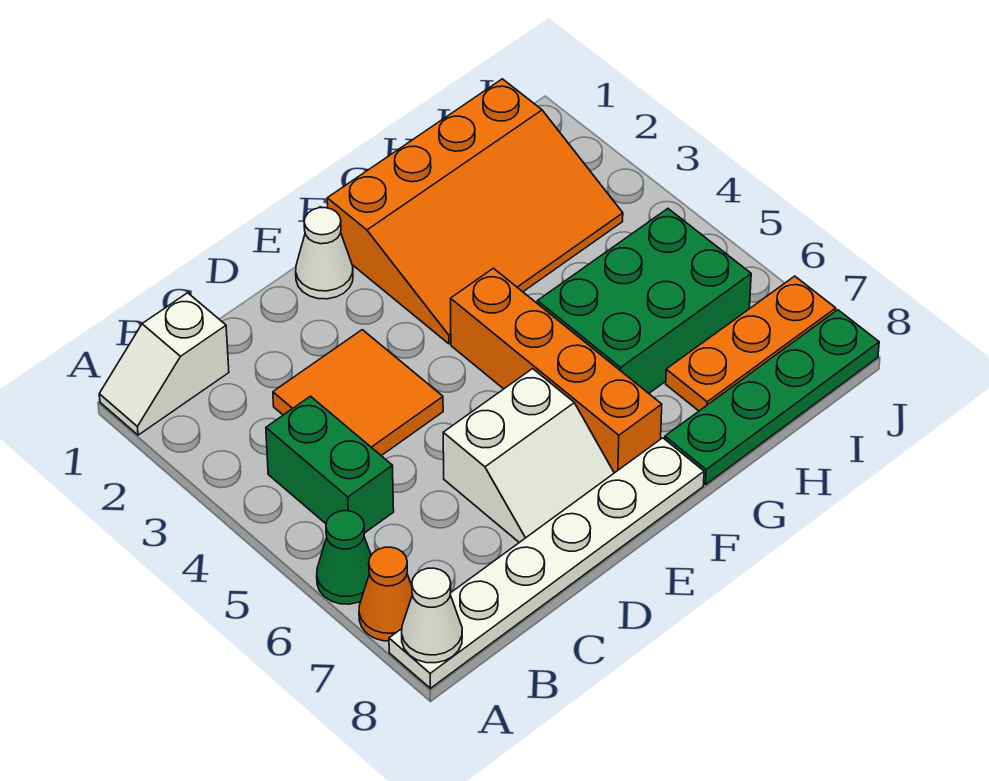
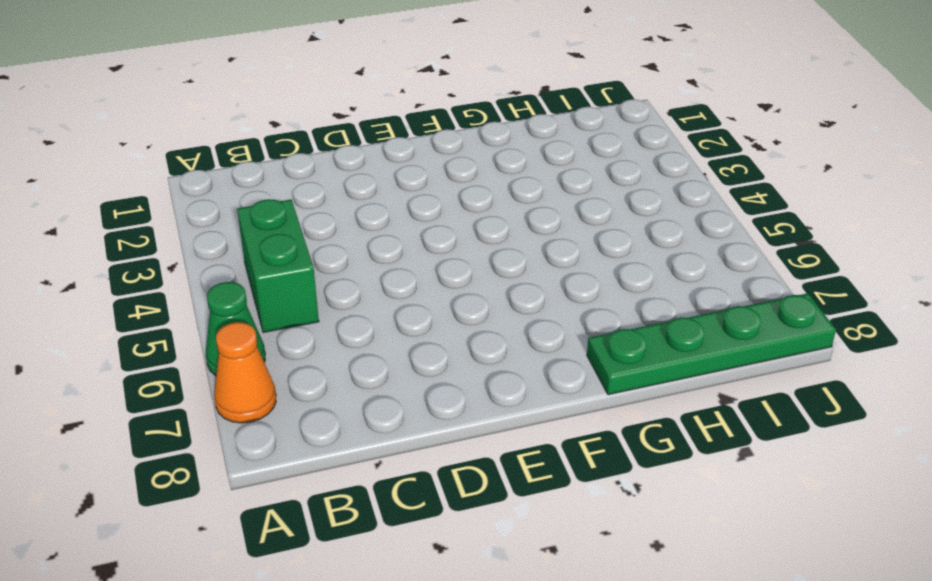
none -> white slope A1:B1 level 1 top B
none -> white plate A8:F8 level 1
none -> orange tile C3:D4 level 1

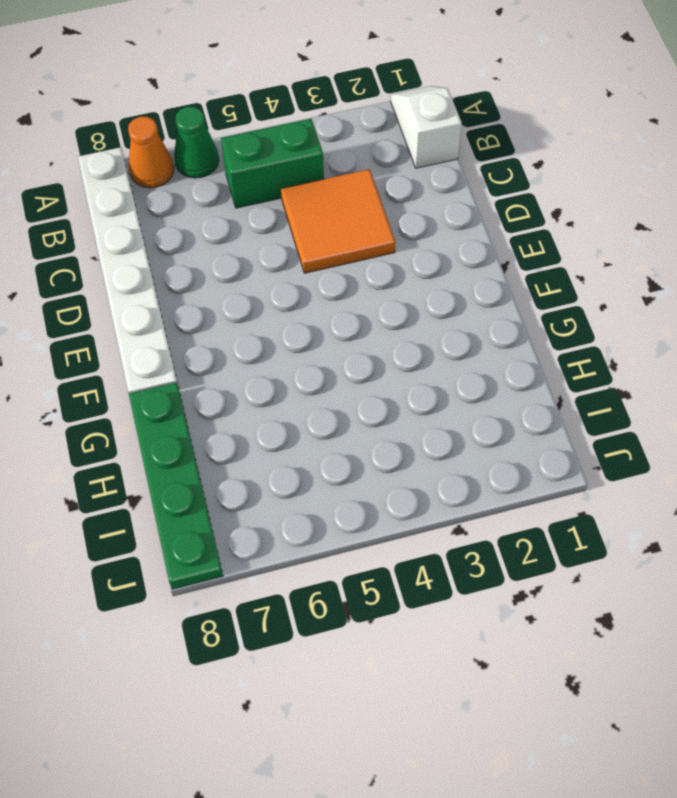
none -> white slope D6:E7 level 1 top 6
none -> white cone E1 level 1
none -> orange slope F1:I3 level 1 top 1

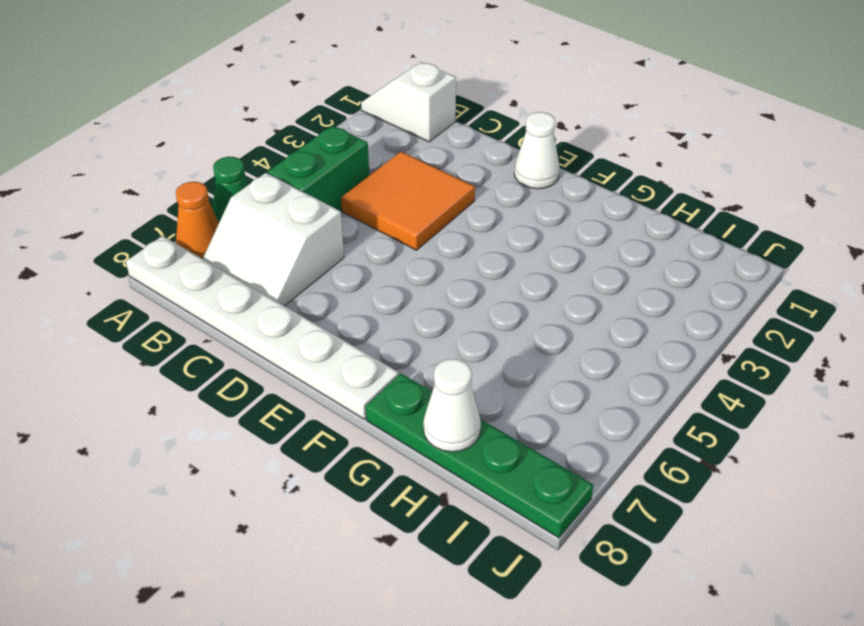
white slope B6:C7 level 1 top 6 -> white slope D6:E7 level 1 top 6
white cone H8 level 2 -> white cone A8 level 2
none -> orange slope F1:I3 level 1 top 1
none -> orange brick F4:F7 level 1
none -> green brick G5:I6 level 1

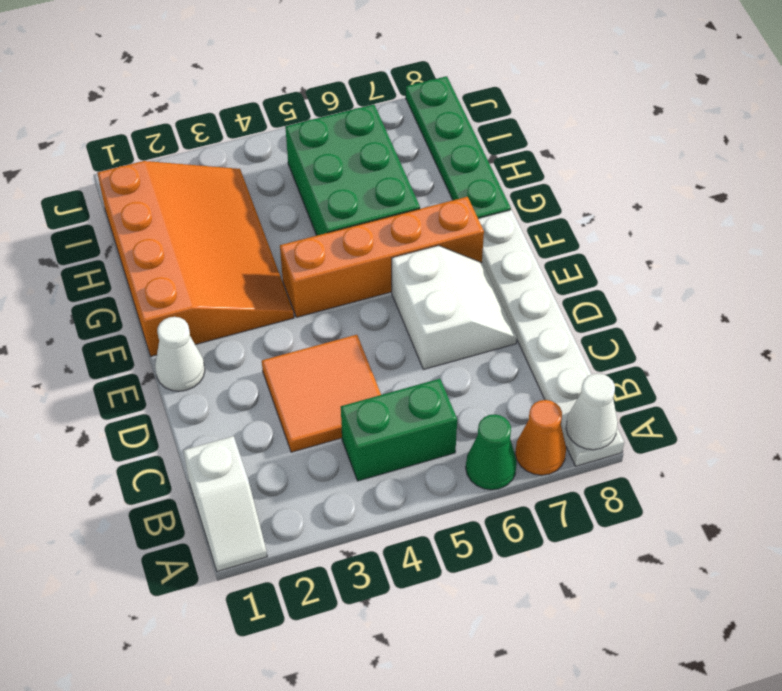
none -> orange plate H7:J7 level 1

